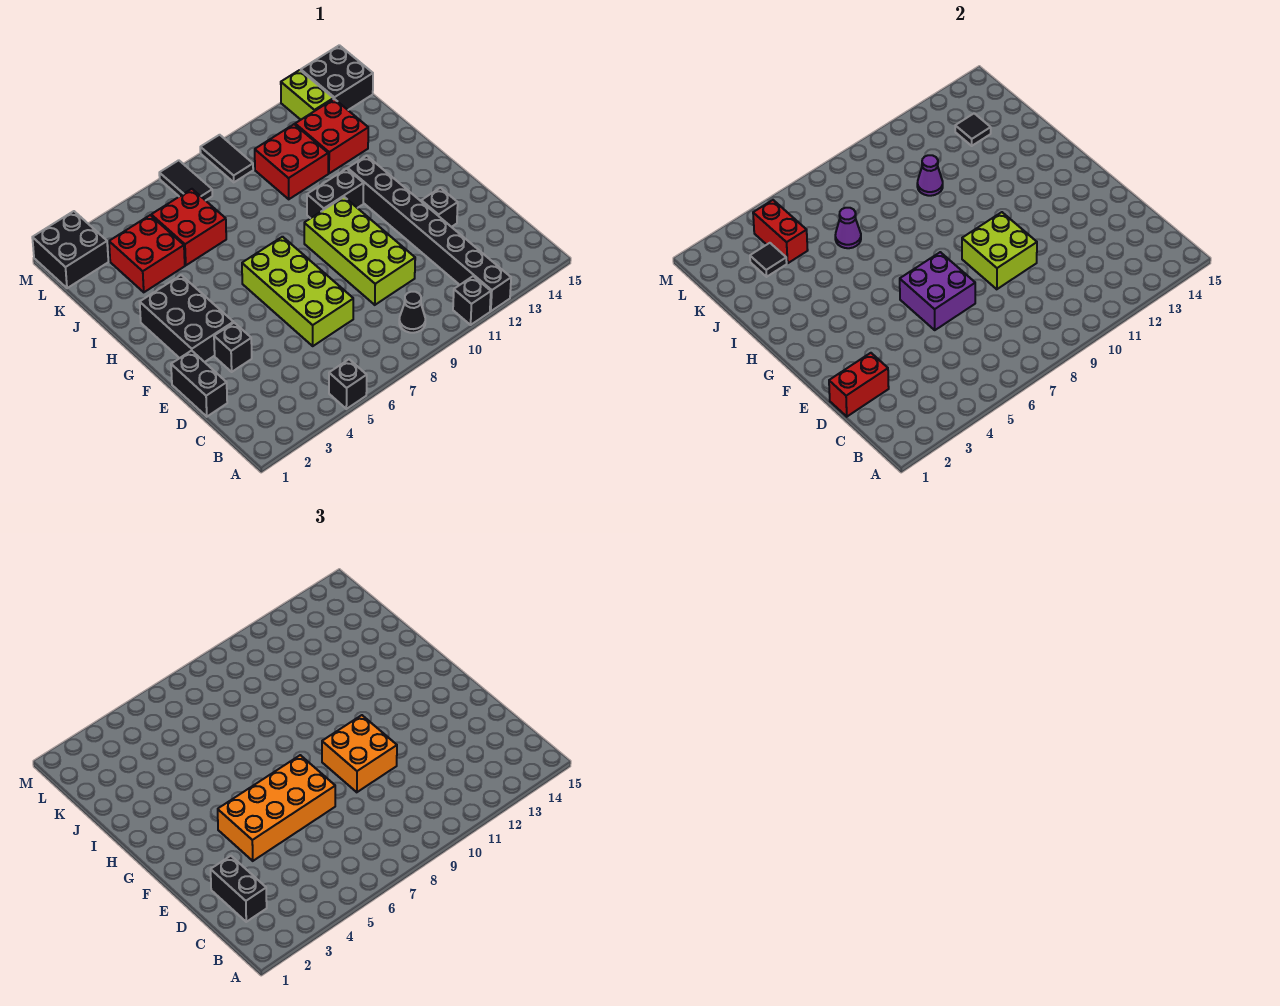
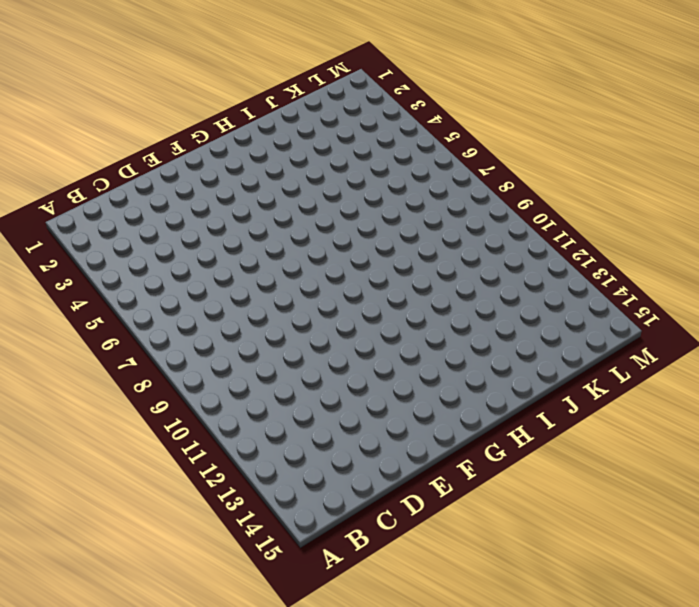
none -> black brick A5 level 1
none -> black brick A11 level 1
none -> black brick A12:H12 level 1
none -> black cone B9 level 1

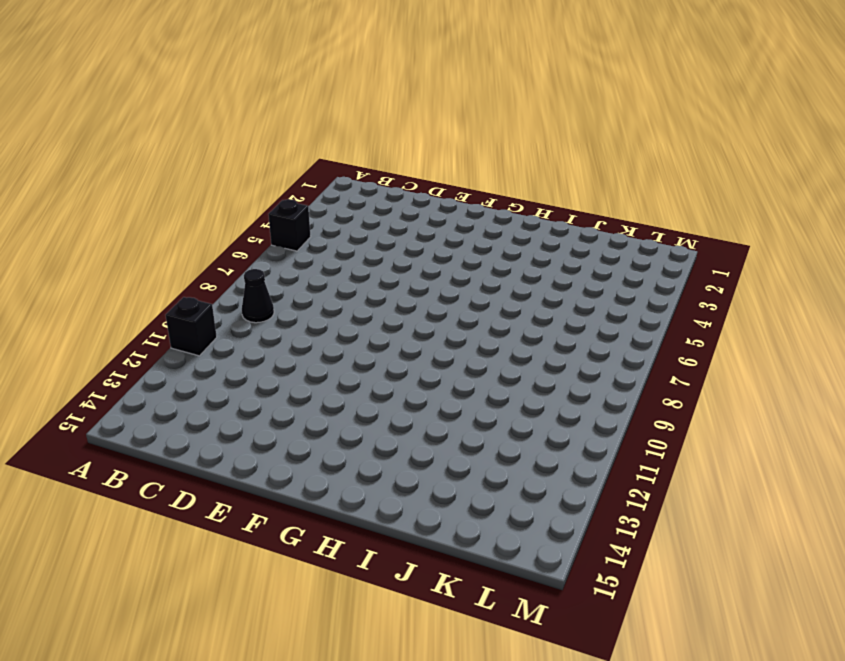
none -> black brick A12:H12 level 1
none -> black brick D1:E1 level 1
none -> lime brick D6:G7 level 1
none -> lime brick D9:G10 level 1

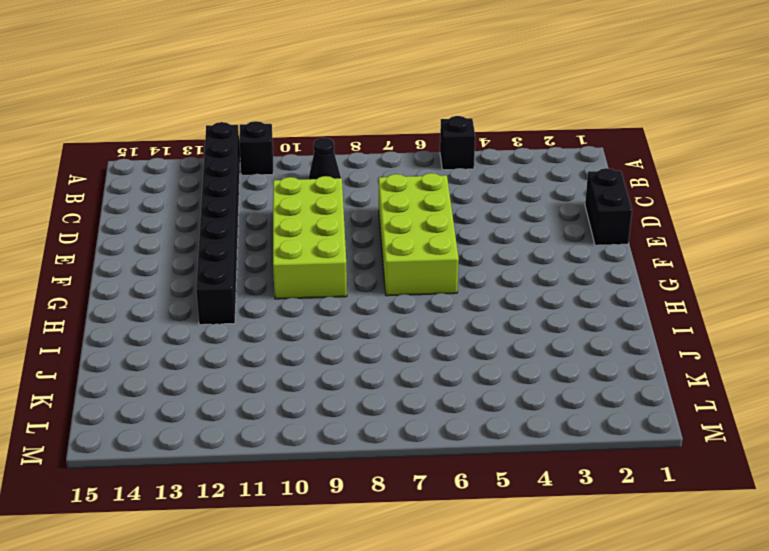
none -> black brick E3 level 1
none -> black brick E13 level 1
none -> black brick F2:H3 level 1
none -> black brick H10:H11 level 1

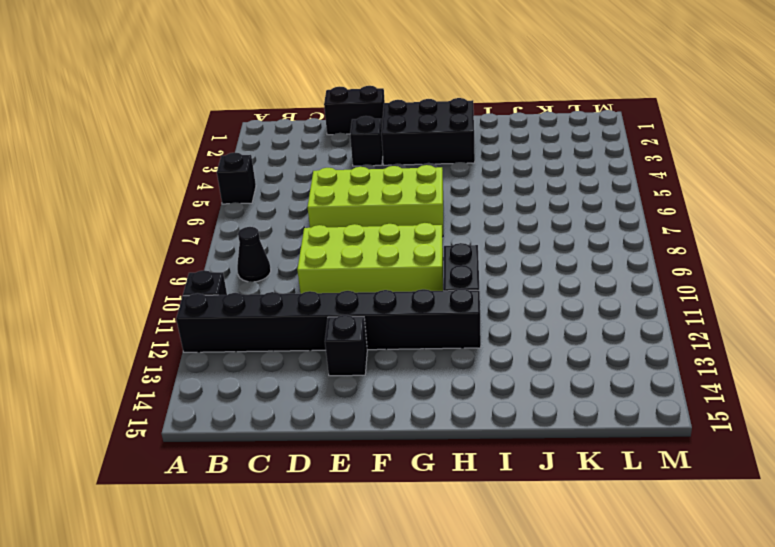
none -> red brick J3:K4 level 1
none -> red brick J5:K6 level 1
none -> red brick J10:K11 level 1
none -> red brick J12:K13 level 1

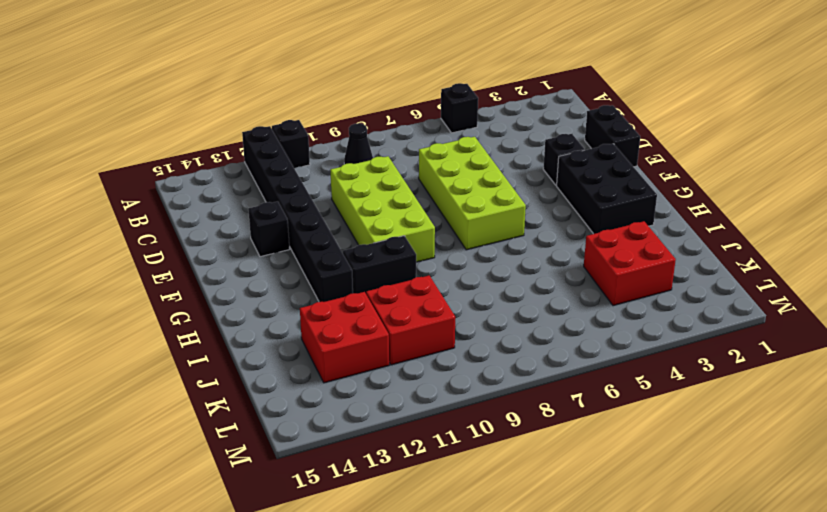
none -> red brick J5:K6 level 1
none -> black brick L1:M2 level 1
none -> black tile L7:M7 level 1
none -> black tile L9:M9 level 1

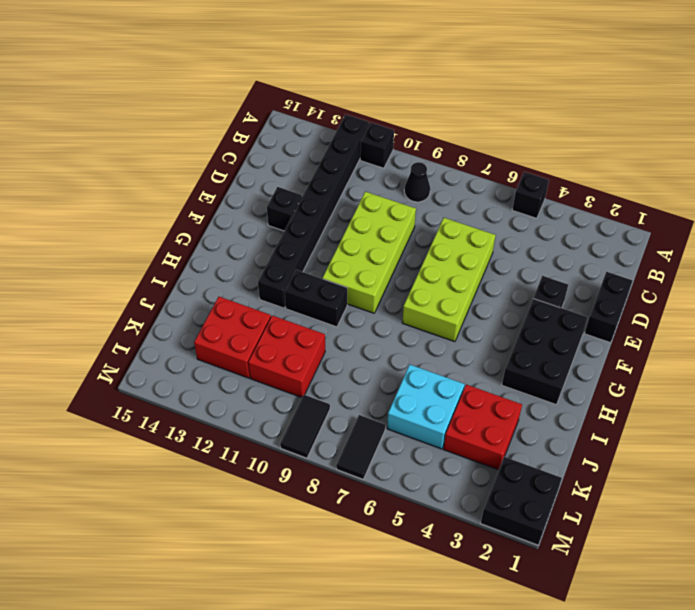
cyan brick J5:K6 level 1 -> red brick J5:K6 level 1
none -> lime brick L13:M13 level 1
none -> black brick L14:M15 level 1
none -> red brick D1:D2 level 2
none -> purple brick E6:F7 level 2

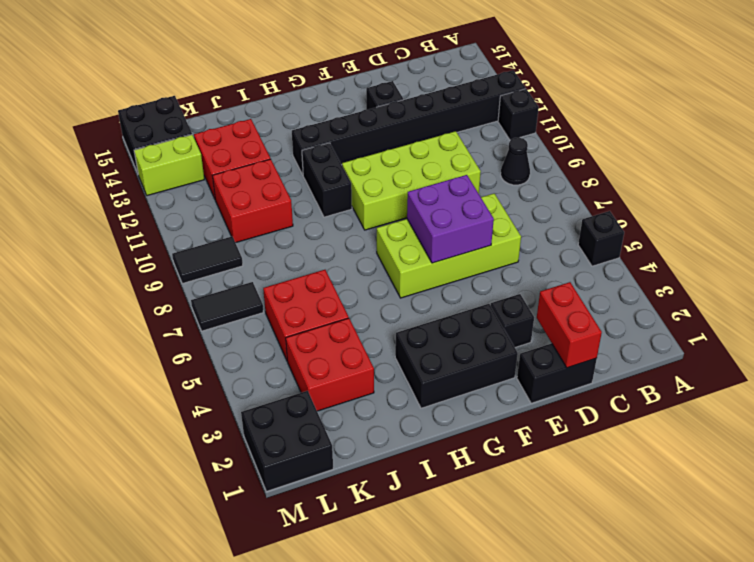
none -> lime brick E9:F10 level 2
none -> purple cone J6 level 2
none -> purple cone J10 level 2
none -> black tile K3 level 2

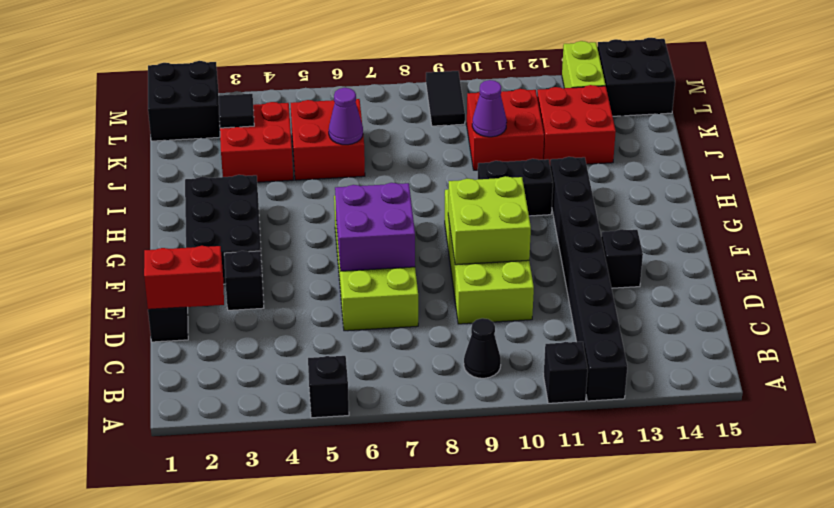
none -> black tile L7:M7 level 1
none -> red brick K4:L4 level 2
none -> black tile K13 level 2
none -> black brick C2:D2 level 3

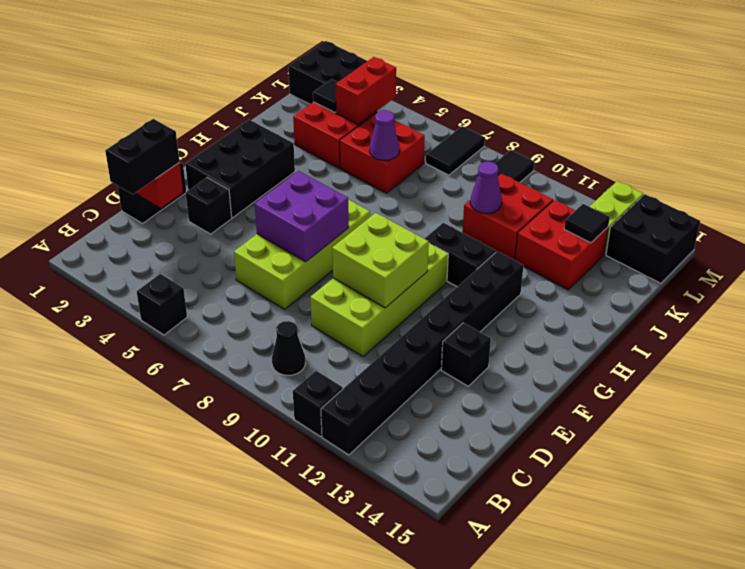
none -> orange brick E4:F7 level 3
none -> orange brick E9:F10 level 3

